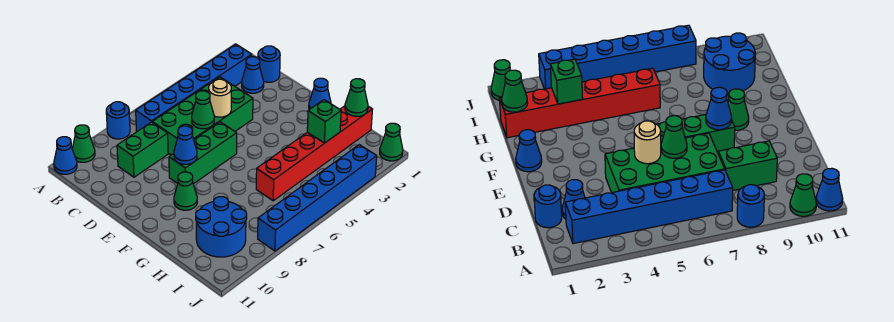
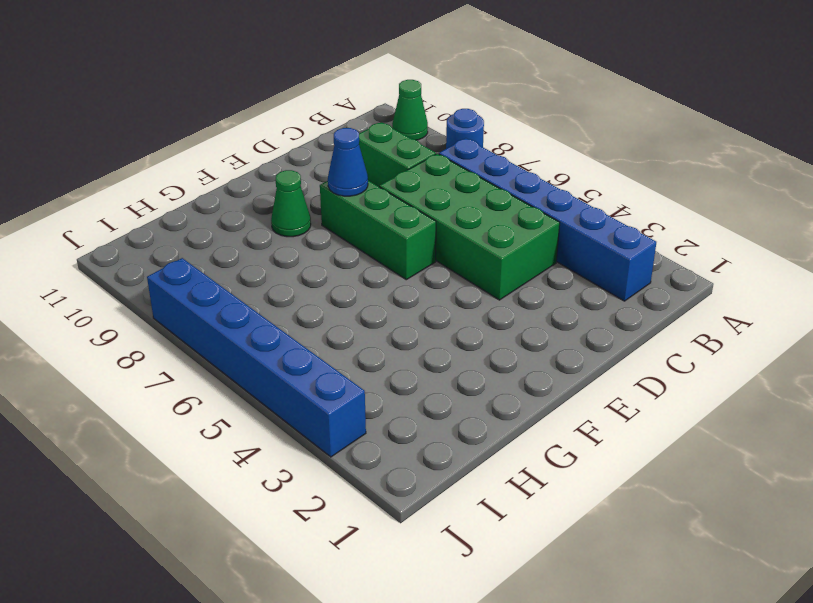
none -> blue cone A11 level 1
none -> blue round brick C1 level 1
none -> blue cone C2 level 1

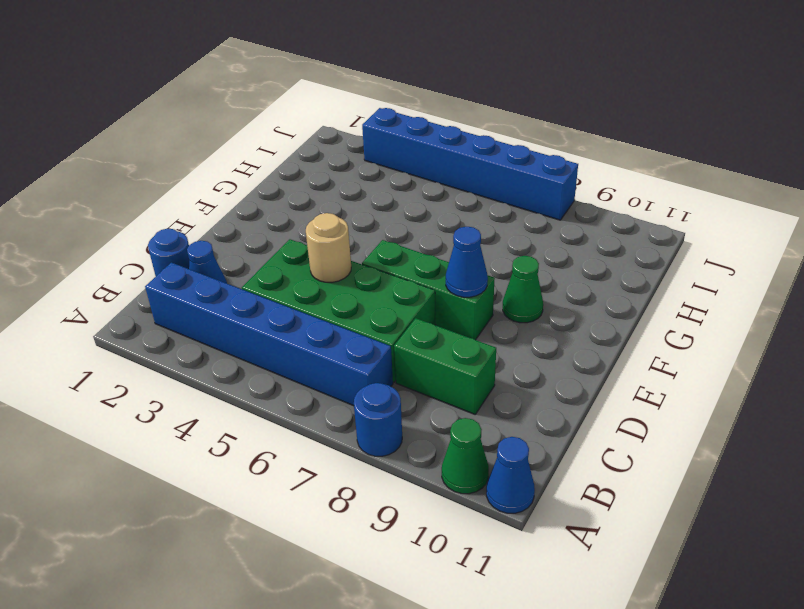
none -> blue cone F1 level 1
none -> red brick H1:H6 level 1
none -> blue round brick H9:I10 level 1

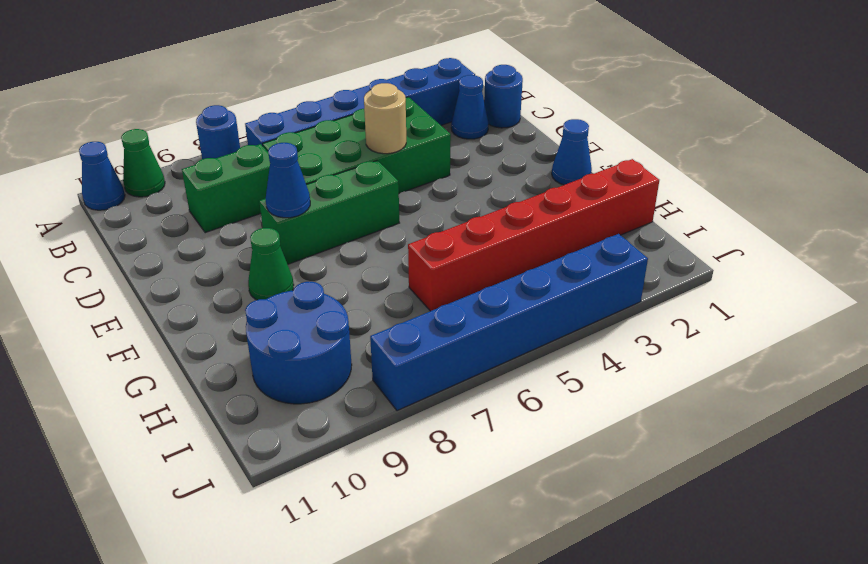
none -> green cone J1 level 1
none -> green cone D6 level 2
none -> green cone H1 level 2

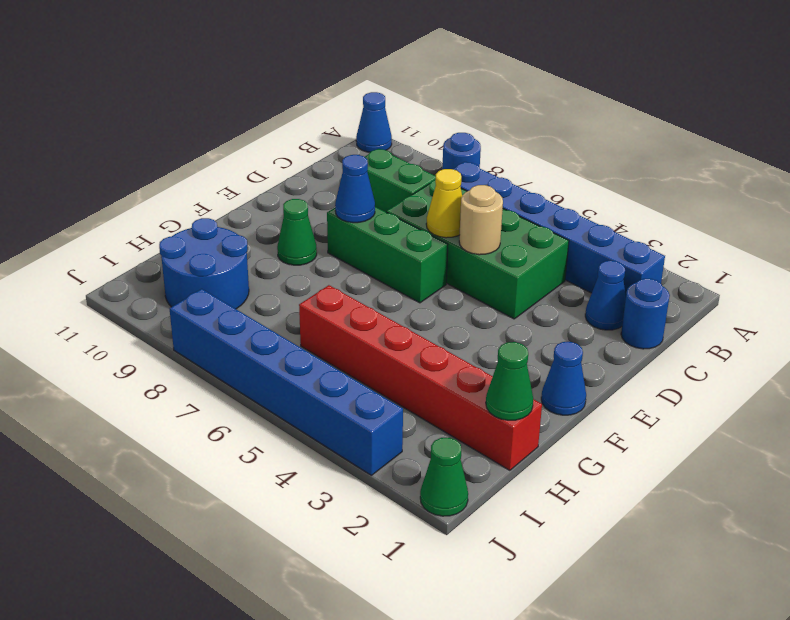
yellow cone D6 level 2 -> green cone D6 level 2
none -> green cone A10 level 1
none -> green brick H3 level 2

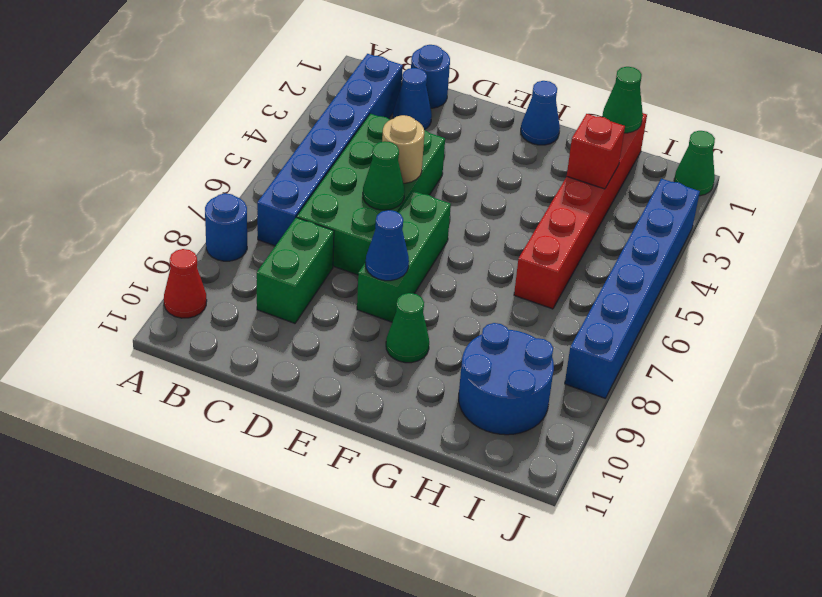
red cone A10 level 1 -> green cone A10 level 1
red brick H3 level 2 -> green brick H3 level 2
none -> blue cone A11 level 1

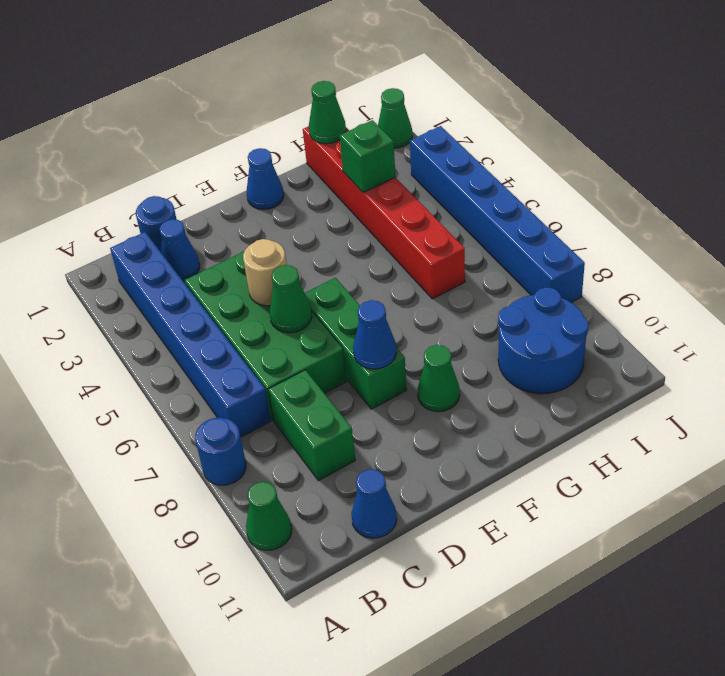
blue cone C11 level 1 -> blue cone A11 level 1

